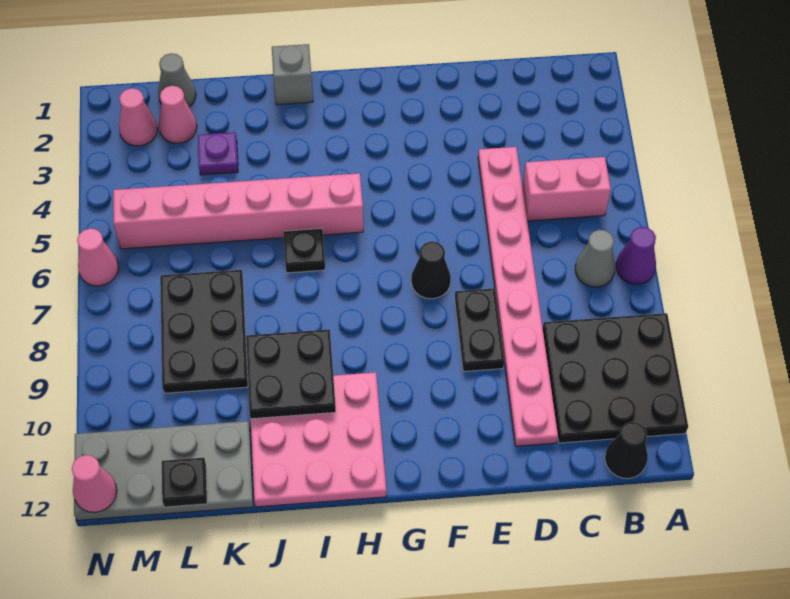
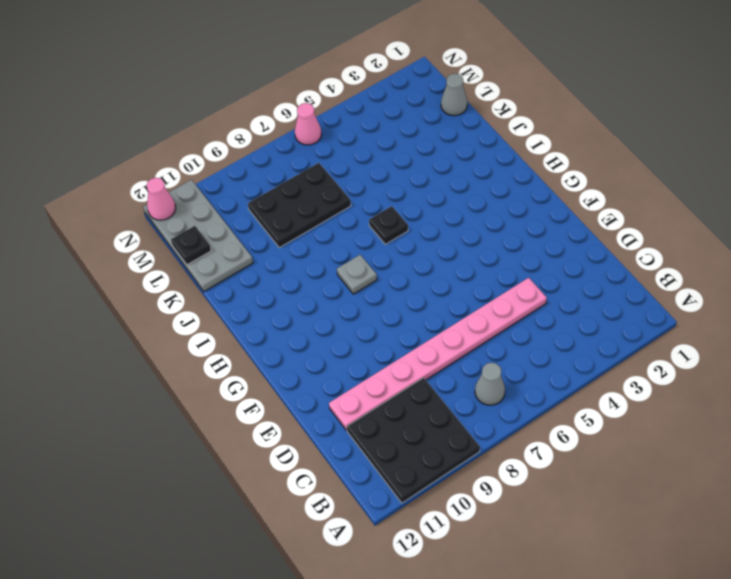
grey plate H8 level 1 -> none
none -> purple cone A7 level 1
none -> pink brick B5:C5 level 1
none -> black cone B12 level 1

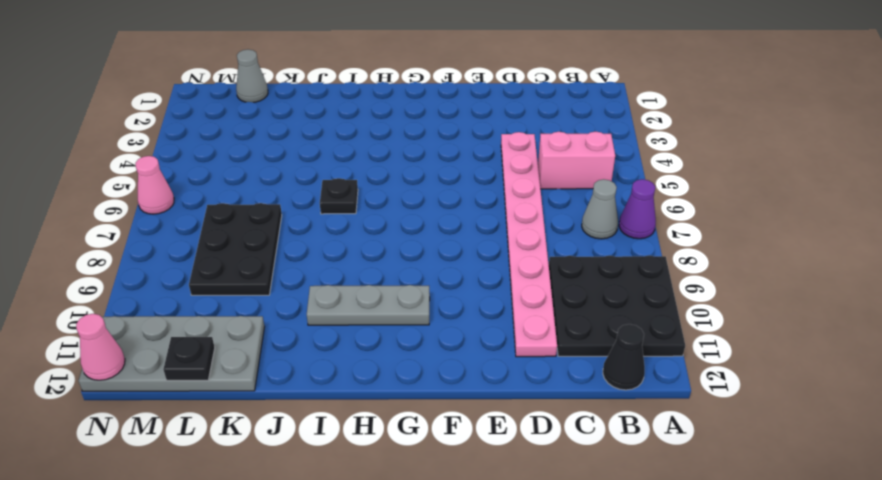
grey plate G10:I10 level 1 -> pink plate H10:J12 level 1
none -> black plate E8:E9 level 1
none -> black cone F7 level 1
none -> pink brick H5:M5 level 1

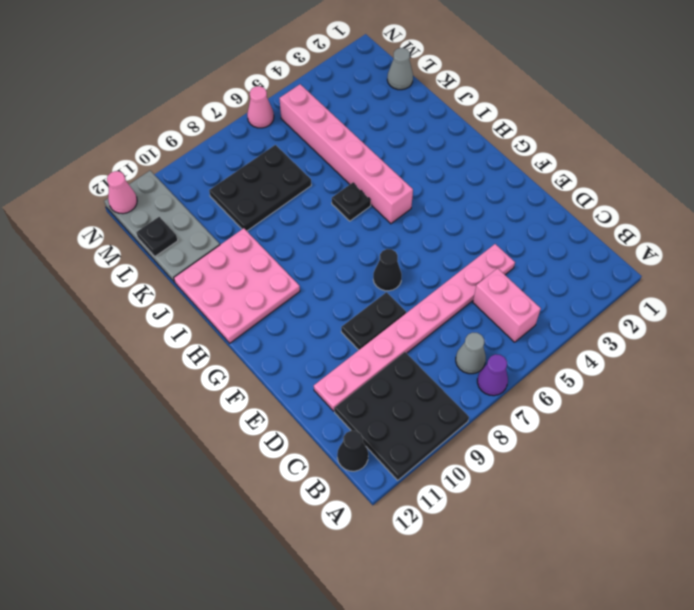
none -> grey brick I1 level 1
none -> purple plate K3 level 1
none -> pink cone L2 level 1

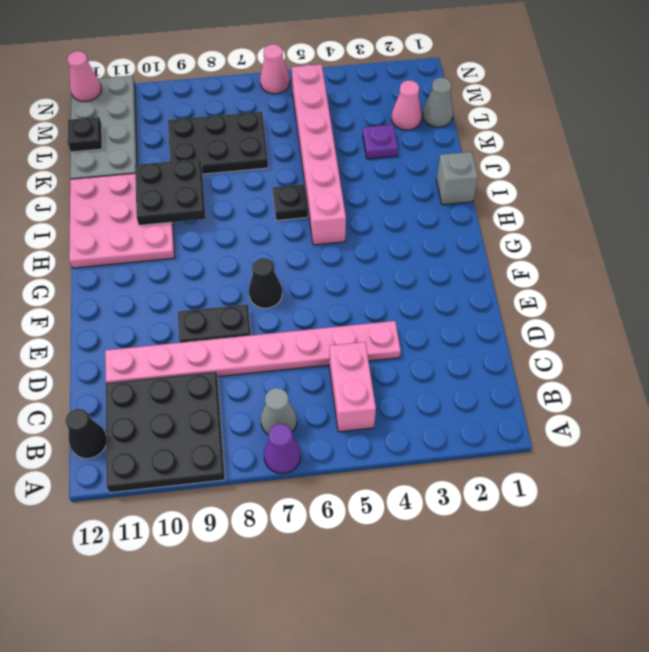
none -> pink cone M2 level 1

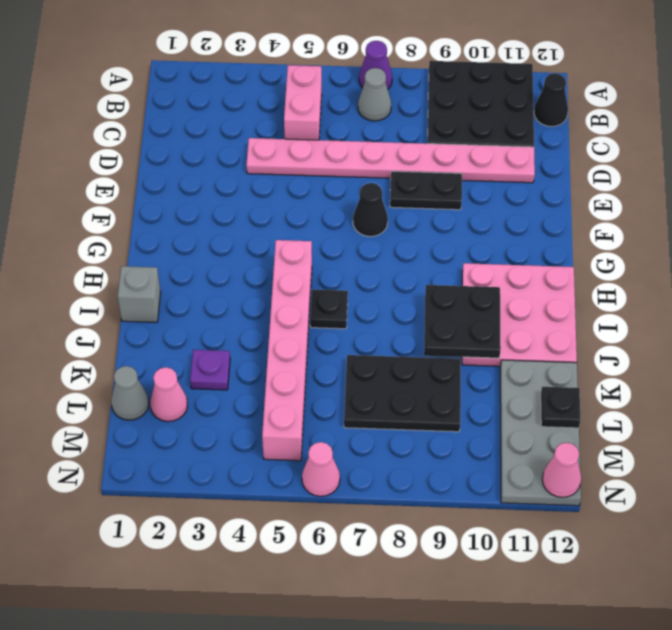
none -> pink cone M2 level 1

